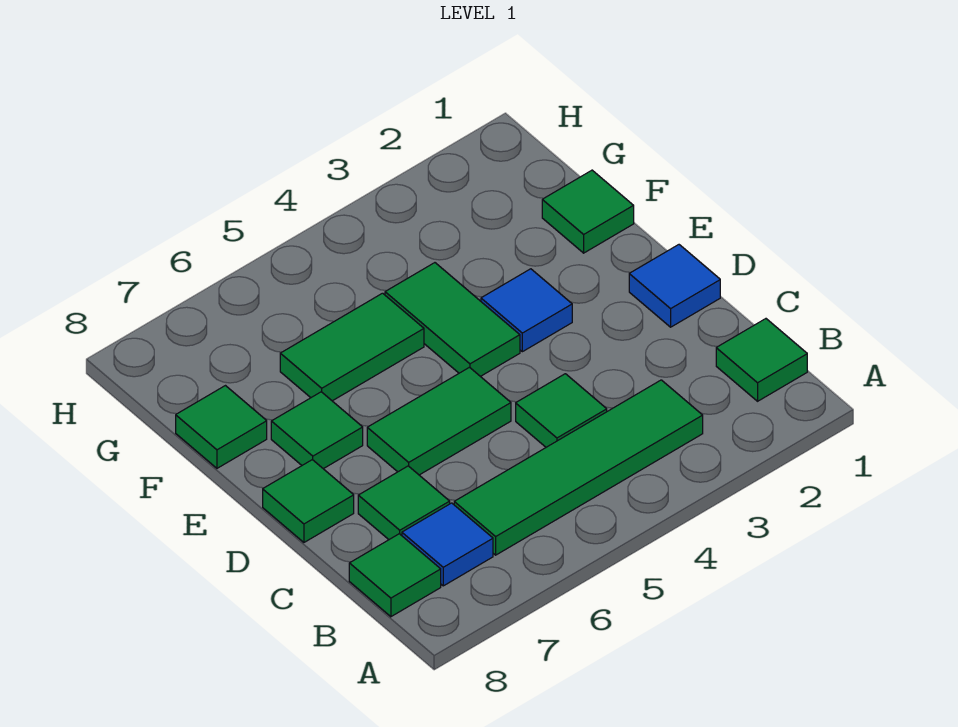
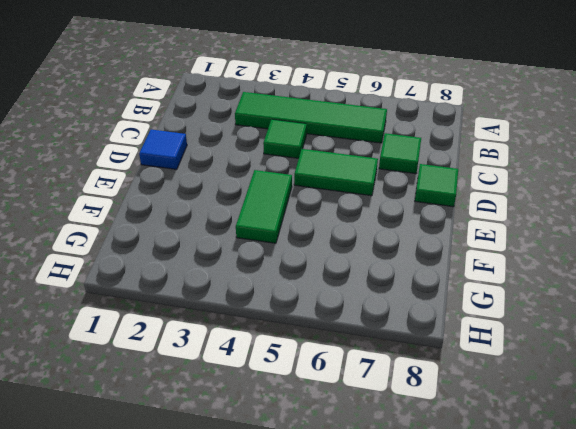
none -> green tile B1 level 1
none -> blue tile B7 level 1
none -> green tile B8 level 1

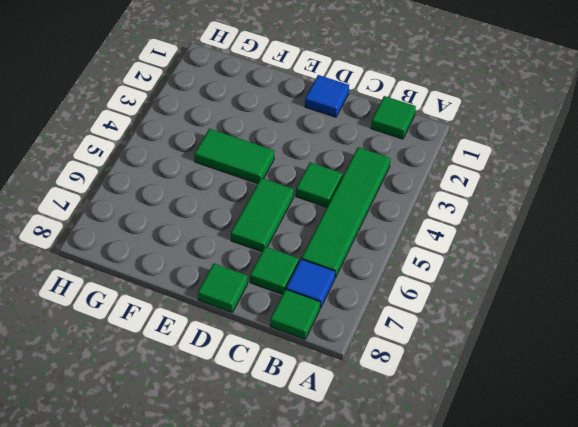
none -> blue tile E3 level 1
none -> green tile E7 level 1
none -> green tile F1 level 1

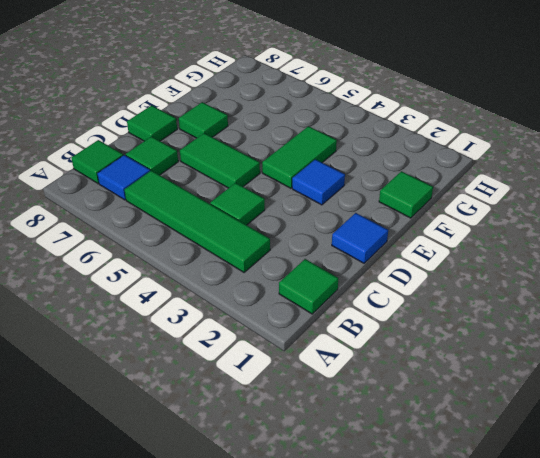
none -> green tile F5:F6 level 1
none -> green tile F8 level 1

